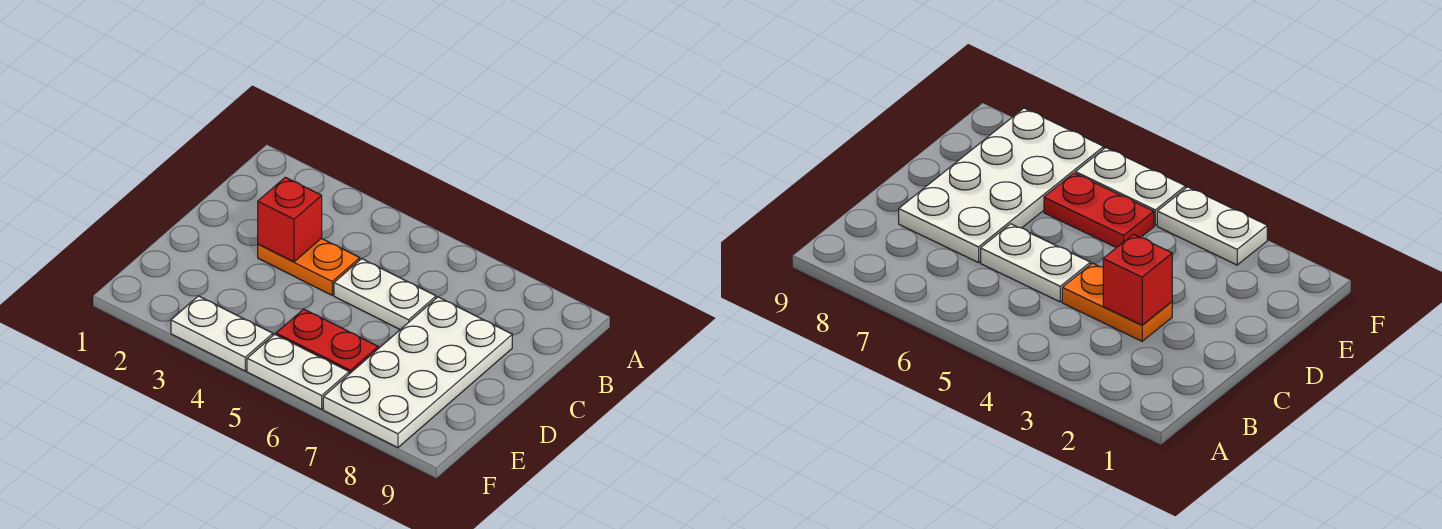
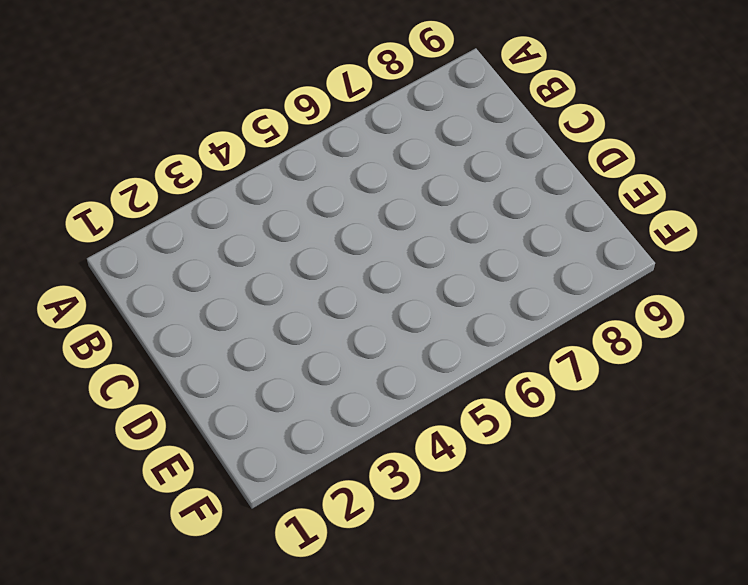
none -> orange plate C3:C4 level 1
none -> white plate C5:C6 level 1

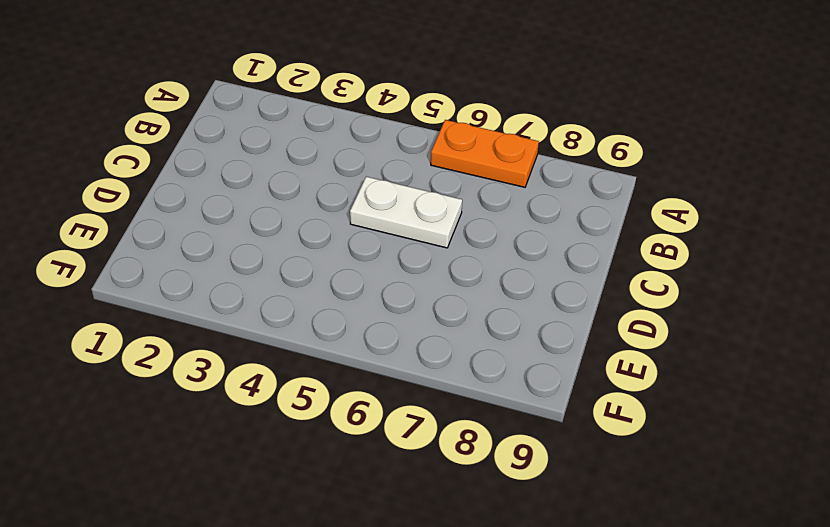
orange plate A6:A7 level 1 -> orange plate C3:C4 level 1
none -> white plate C7:F8 level 1
none -> red plate E5:E6 level 1

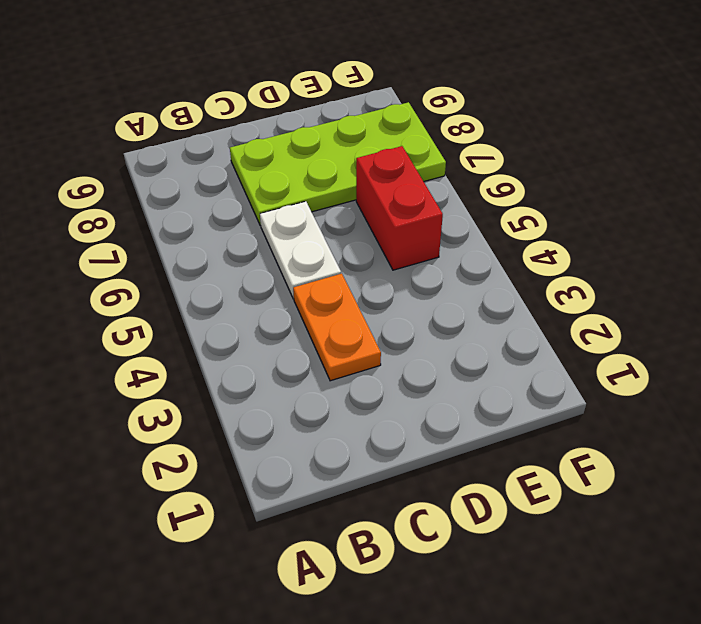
lime plate C7:F8 level 1 -> white plate C7:F8 level 1
red brick E5:E6 level 1 -> red plate E5:E6 level 1
none -> white plate F3:F4 level 1
none -> white plate F5:F6 level 1

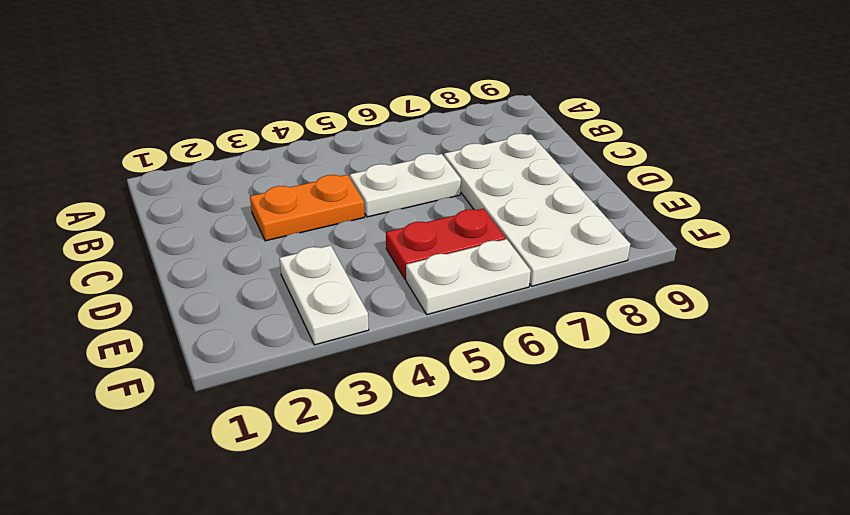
white plate E3:F3 level 1 -> white plate F3:F4 level 1
none -> red brick C3 level 2

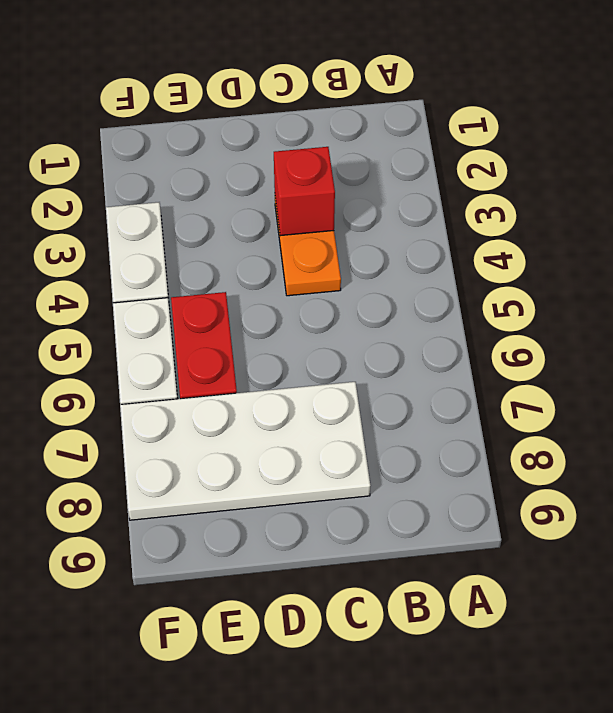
none -> white plate C5:C6 level 1

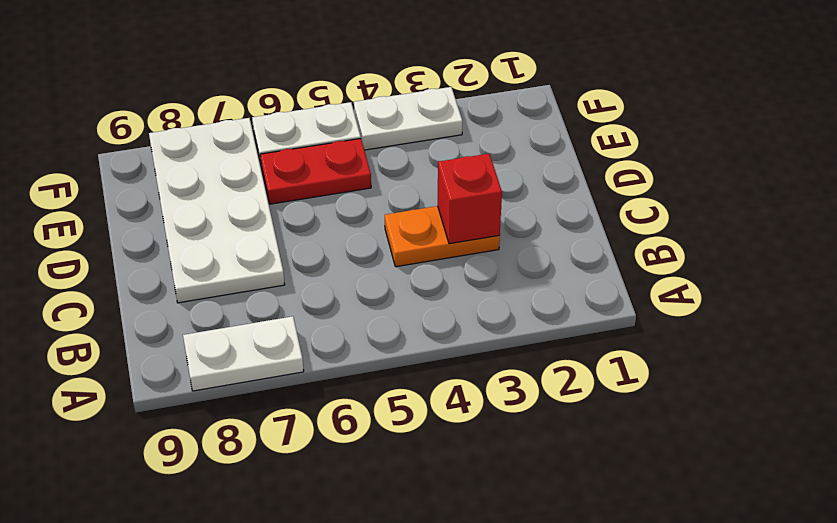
white plate A7:A8 level 1 -> white plate C5:C6 level 1

